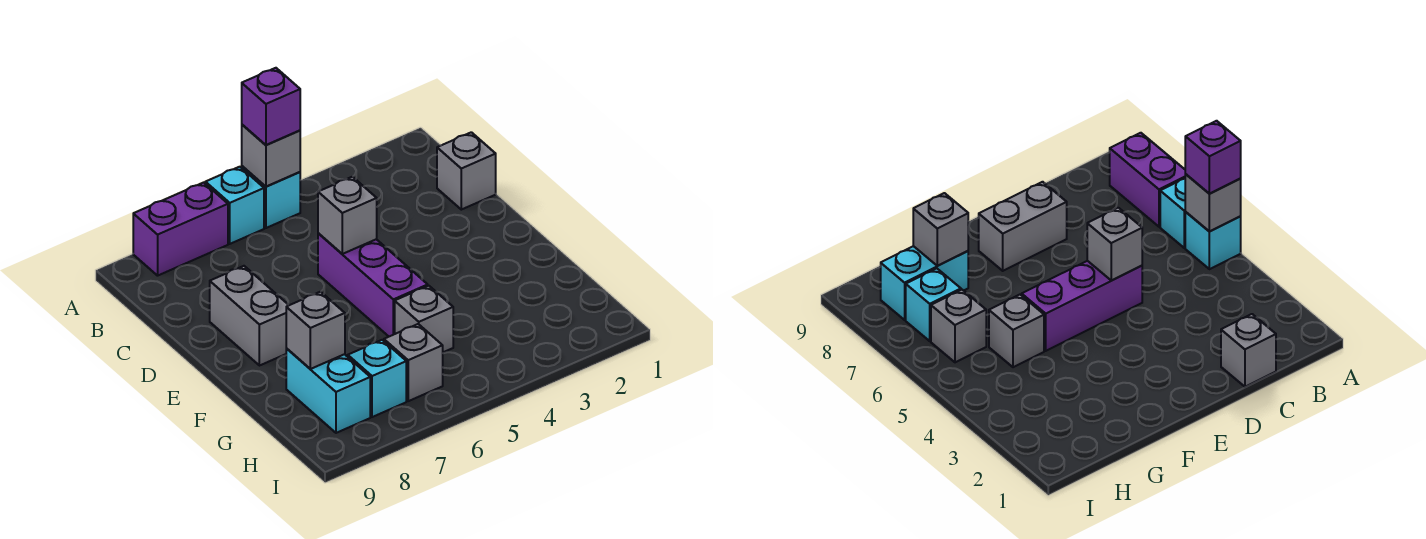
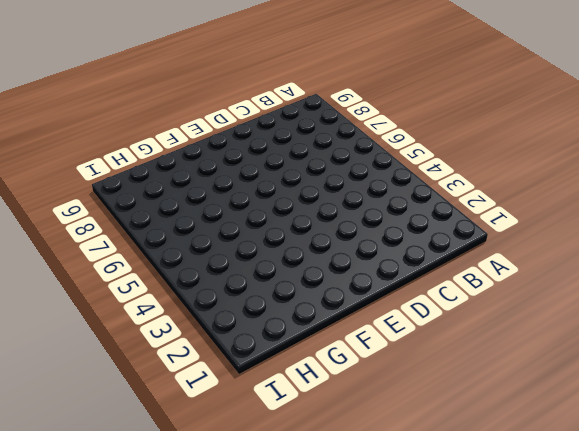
none -> cyan brick A5 level 1
none -> cyan brick A6 level 1
none -> purple brick A7:A8 level 1

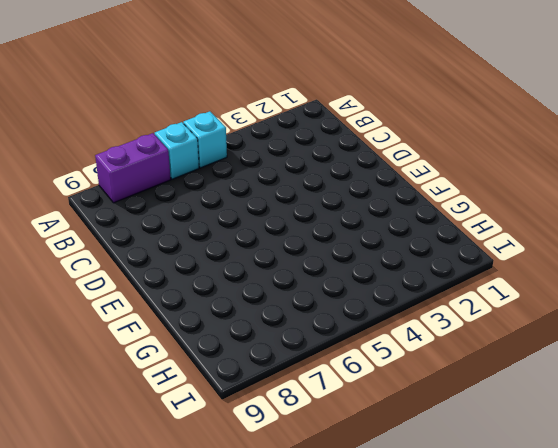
none -> grey brick C1 level 1
none -> purple brick D5:F5 level 1
none -> grey brick D8:E8 level 1

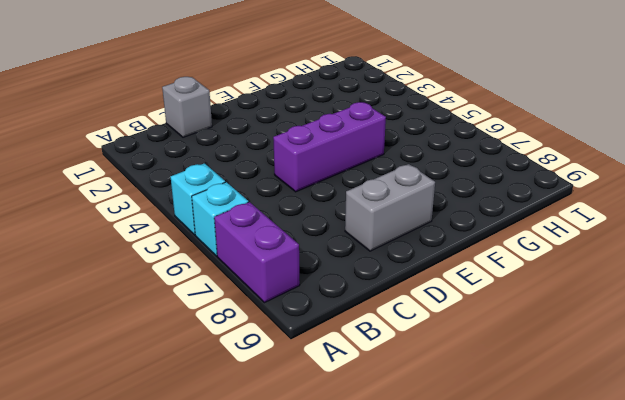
none -> grey brick G5 level 1
none -> cyan brick G8:H8 level 1
none -> grey brick H6 level 1

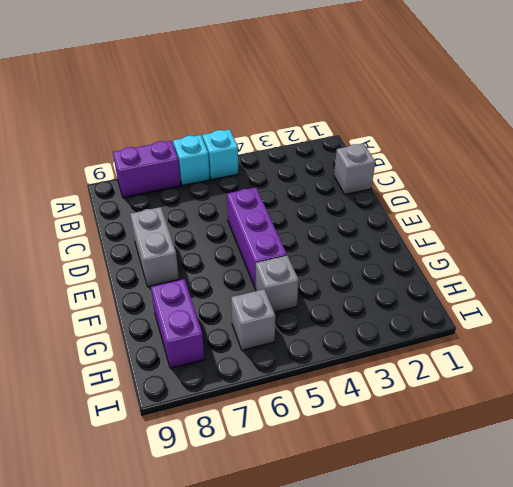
purple brick G8:H8 level 1 -> cyan brick G8:H8 level 1
none -> cyan brick H7 level 1
none -> grey brick A5 level 2
none -> grey brick D5 level 2

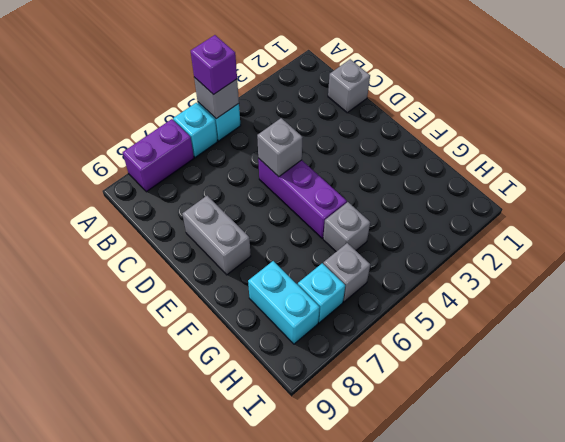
none -> grey brick G8 level 2

